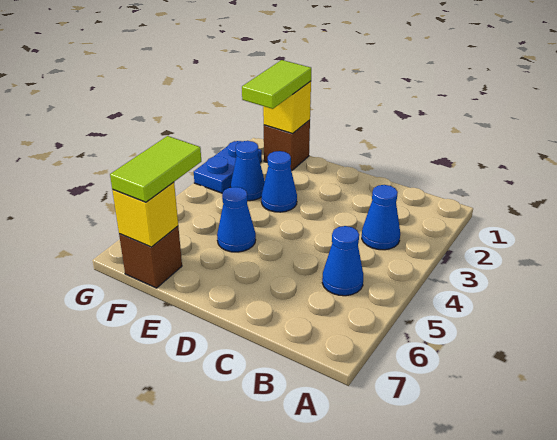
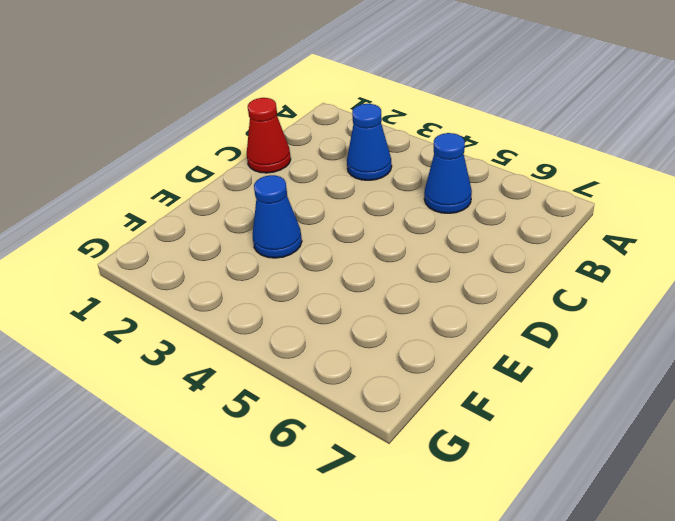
red cone C1 level 1 -> none
none -> blue cone E5 level 1
none -> brown brick F1 level 1
none -> blue cone F3 level 1

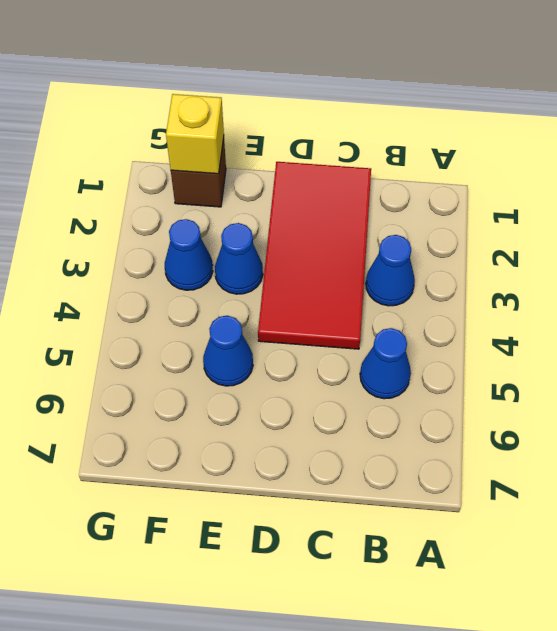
red tile C1:D4 level 1 -> none
none -> brown brick F7 level 1
none -> blue plate G2:G3 level 1
none -> yellow brick F7 level 2

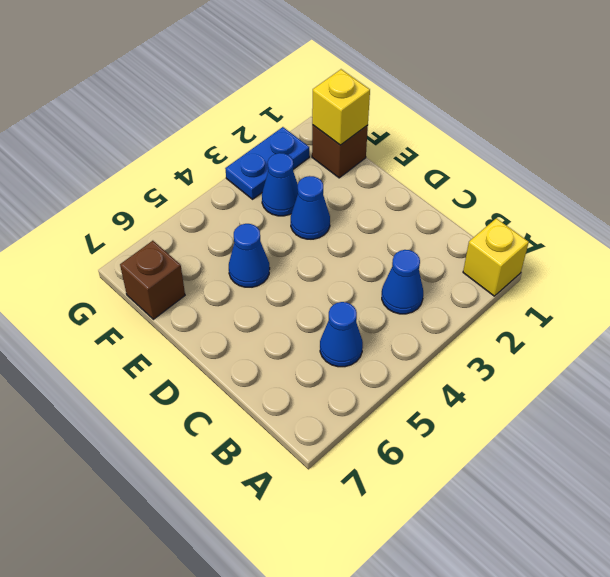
yellow brick A1 level 1 -> yellow brick F7 level 2
none -> lime tile F1:F2 level 3
none -> lime tile F6:F7 level 3

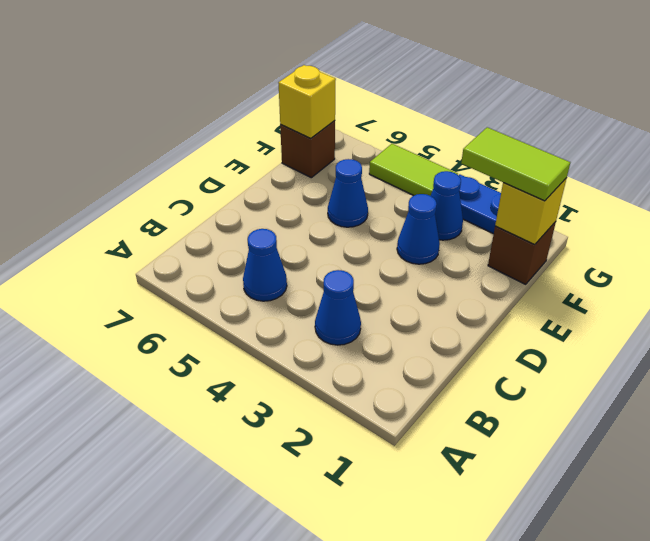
lime tile G4:G5 level 1 -> lime tile F6:F7 level 3

